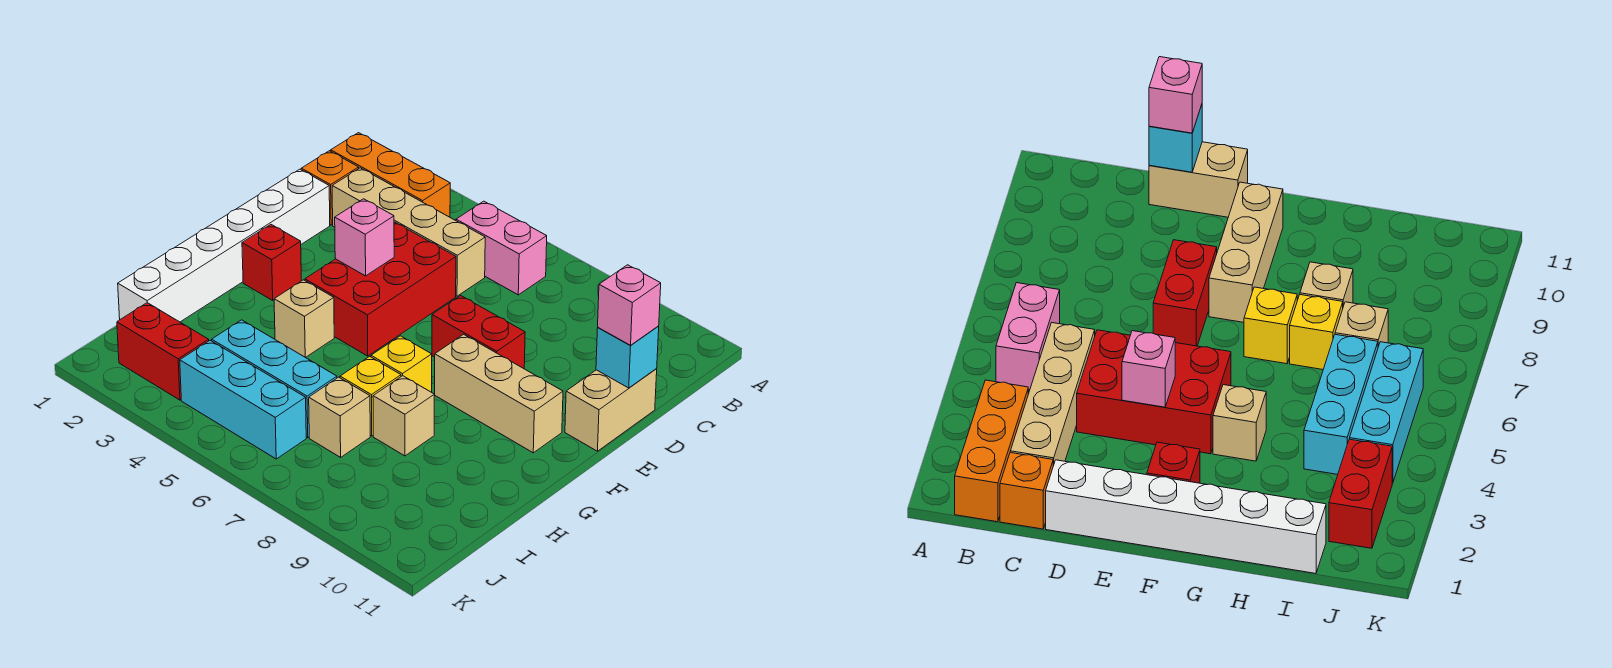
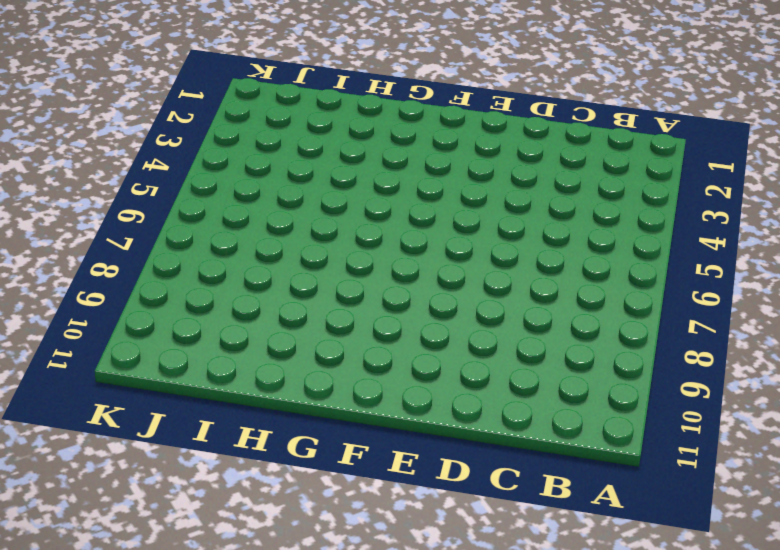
none -> orange brick B1:B3 level 1
none -> pink brick B5:B6 level 1
none -> orange brick C1 level 1

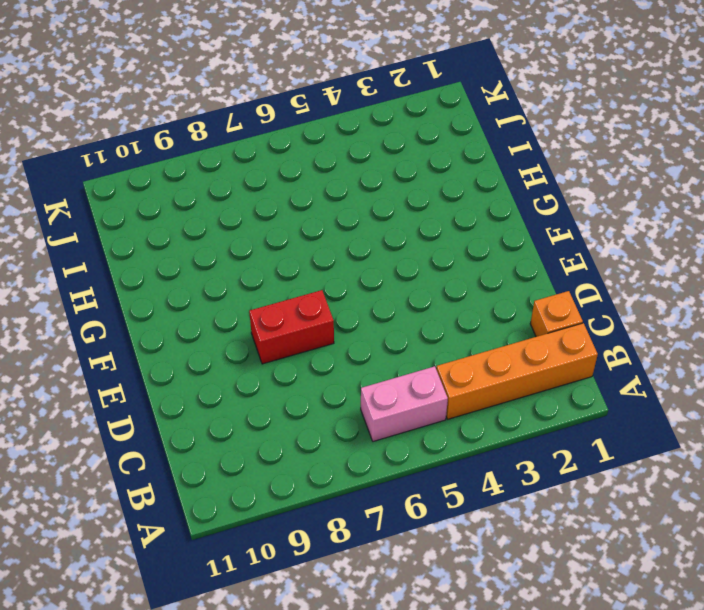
orange brick B1:B4 level 1 -> orange brick B1:B3 level 1
none -> tan brick C2:C5 level 1
none -> white brick D1:I1 level 1
none -> red brick D4:F5 level 1

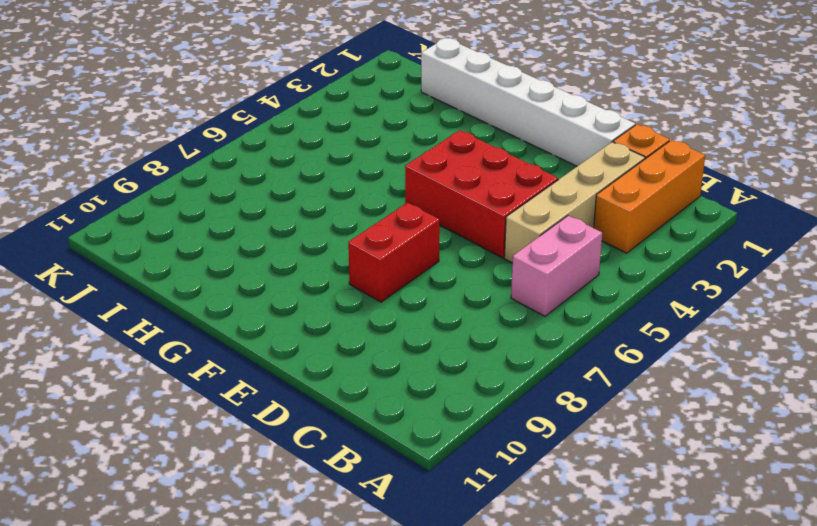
none -> tan brick D11:E11 level 1
none -> red brick F2 level 1
none -> tan brick F8:F10 level 1

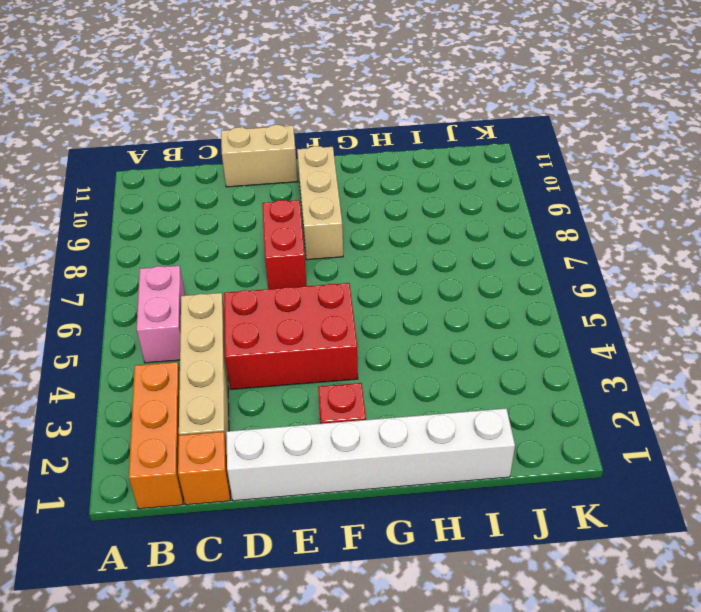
none -> tan brick G4 level 1
none -> yellow brick G7 level 1
none -> yellow brick H7 level 1

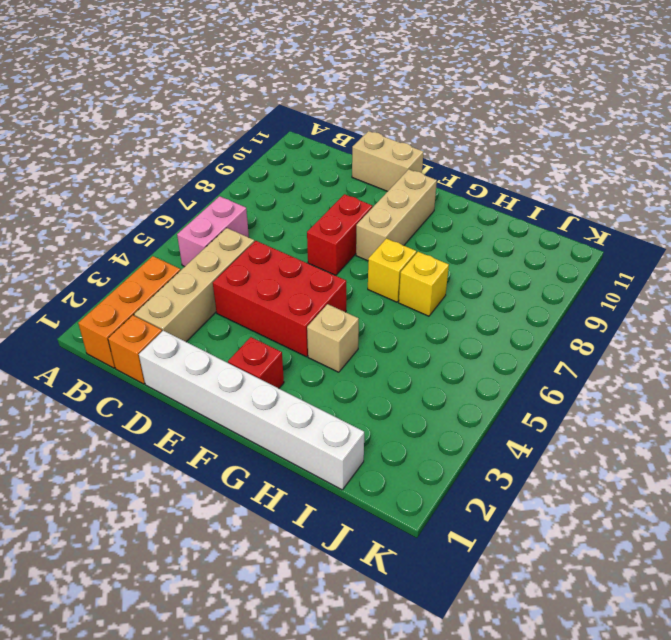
none -> tan brick H8 level 1
none -> cyan brick I4:I6 level 1
none -> tan brick I7 level 1

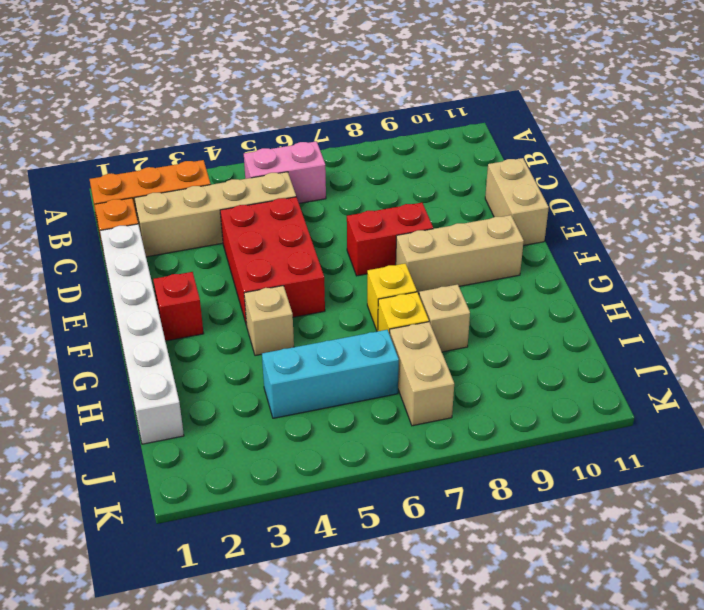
tan brick I7:J7 level 1 -> tan brick I7 level 1
none -> red brick J2:J3 level 1
none -> cyan brick J4:J6 level 1
none -> cyan brick D11 level 2

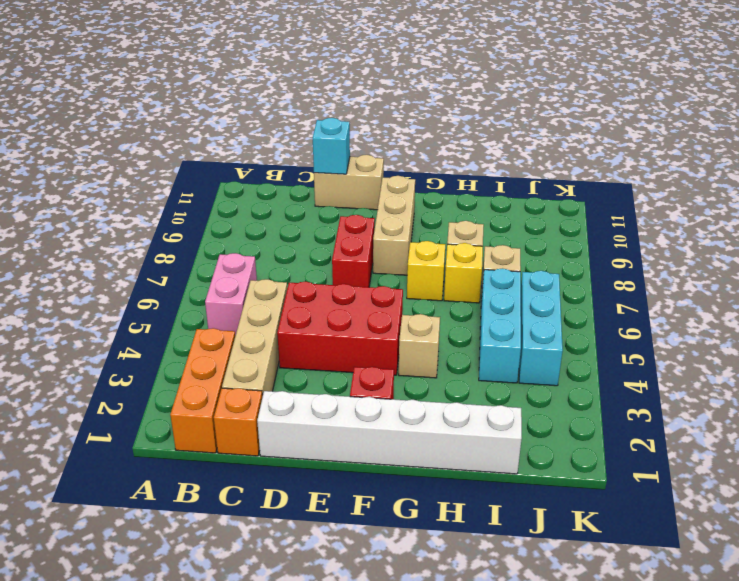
none -> red brick J2:J3 level 1
none -> pink brick E4 level 2
none -> pink brick D11 level 3

